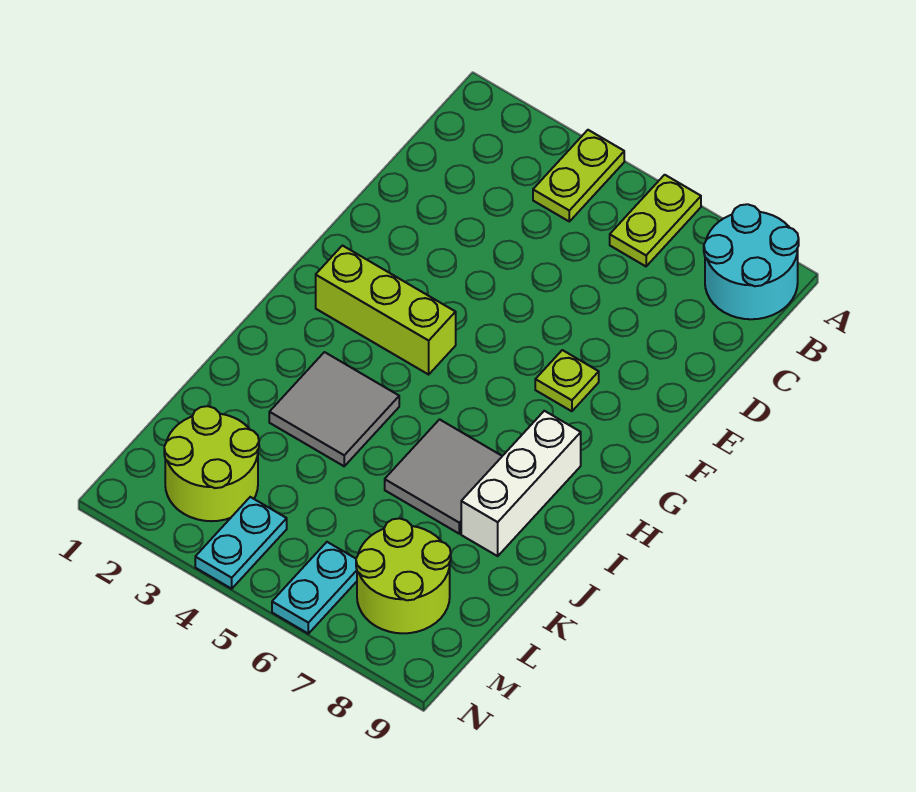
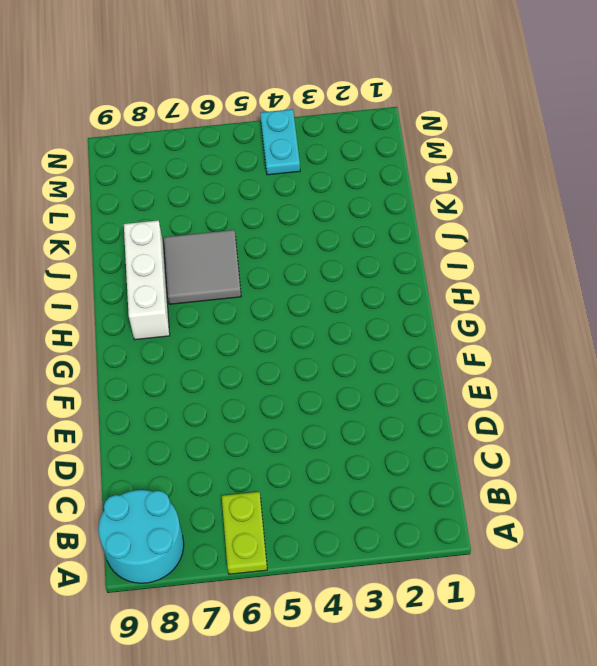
none -> lime plate A4:B4 level 1
none -> lime plate F7 level 1
none -> lime brick G2:G4 level 1

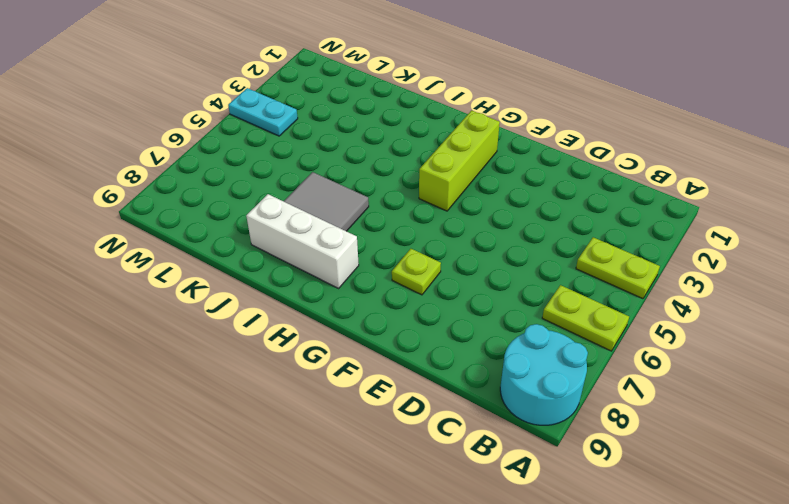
none -> grey tile I3:J4 level 1
none -> lime round brick L2:M3 level 1
none -> lime round brick L7:M8 level 1

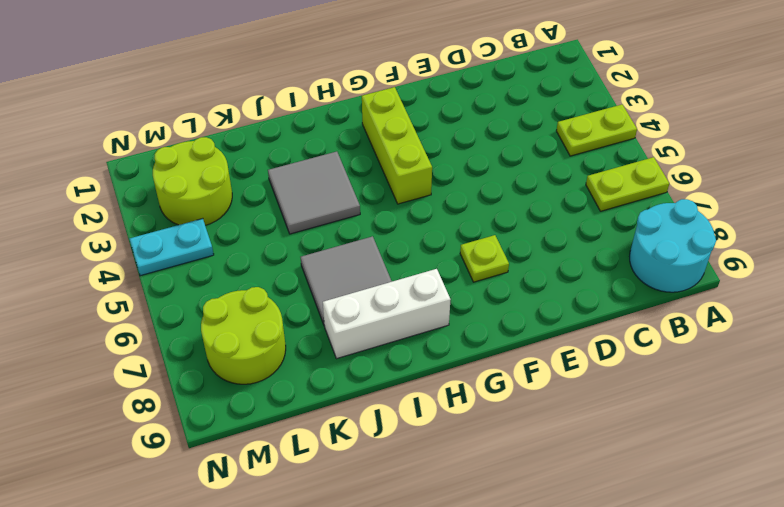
none -> cyan plate M6:N6 level 1

